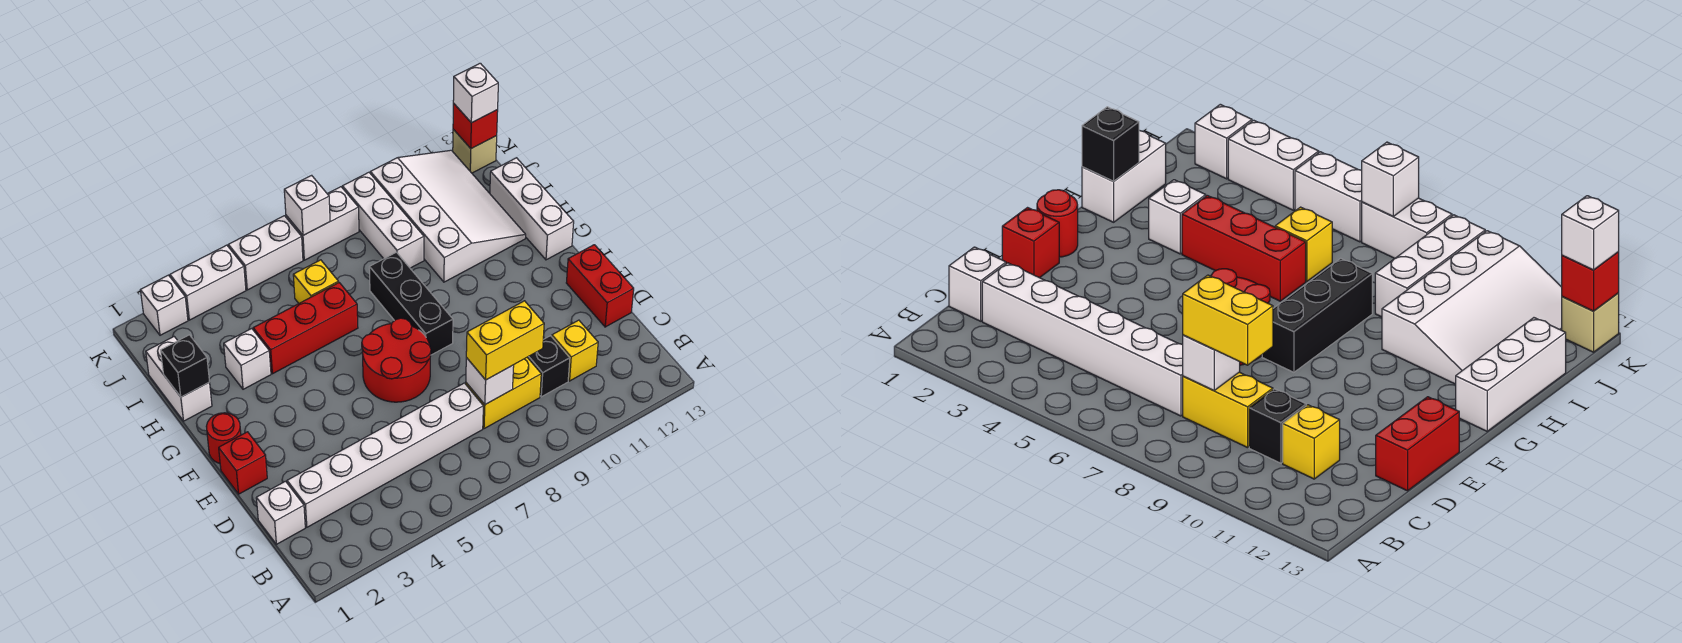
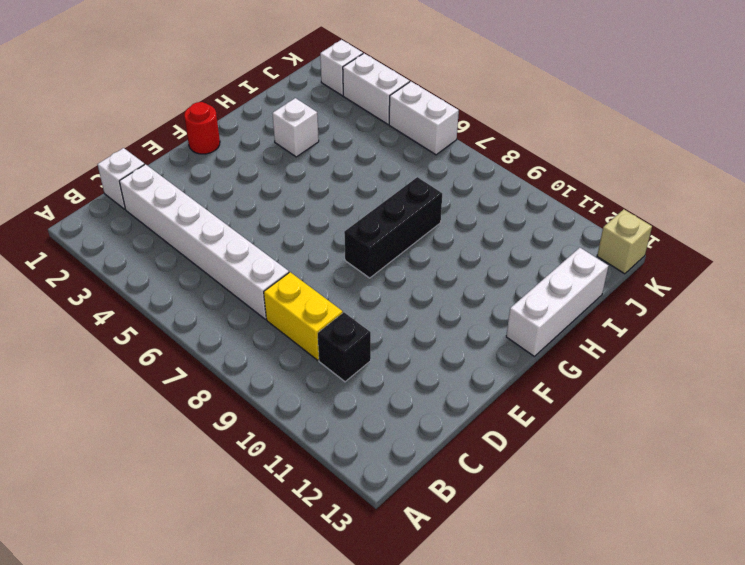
none -> yellow brick C11 level 1
none -> red brick D13:E13 level 1
none -> red brick E1 level 1

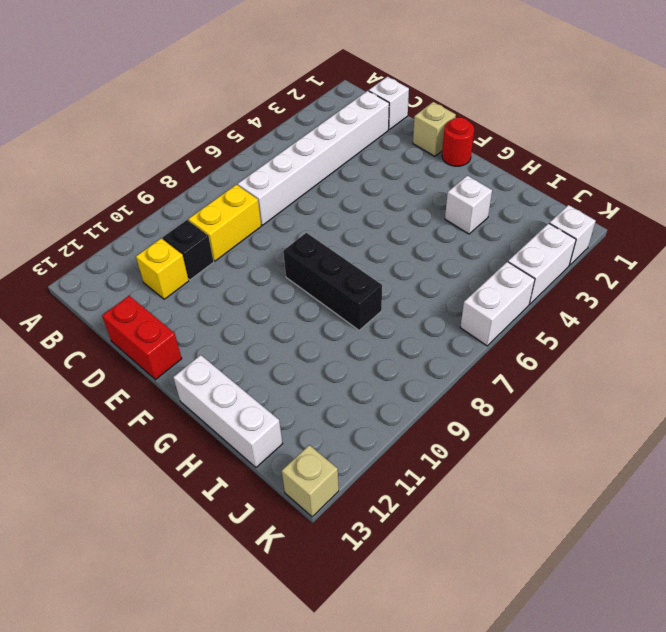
tan brick E1 level 1 -> red brick E1 level 1
none -> red round brick E6:F7 level 1
none -> white brick H1:I1 level 1
none -> red brick H4:H6 level 1

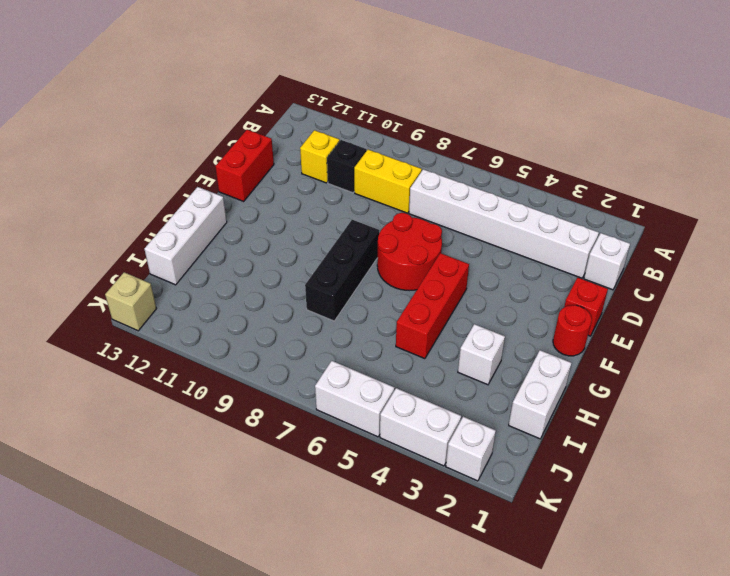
red brick F5:H5 level 1 -> red brick H4:H6 level 1
none -> white slope H10:K12 level 1 top 10
none -> yellow brick I6 level 1
none -> white brick I9:K9 level 1

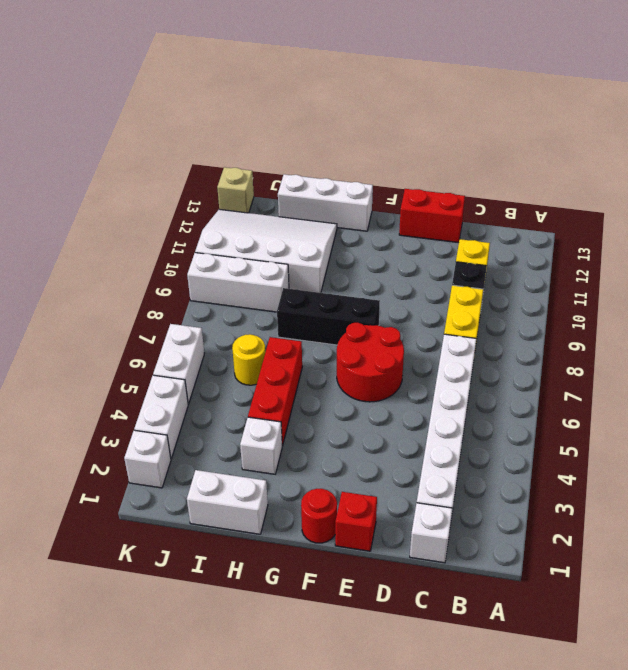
yellow round brick I6 level 1 -> yellow brick I6 level 1
none -> white brick K7:K8 level 1
none -> white brick C8 level 2
none -> black brick H1 level 2

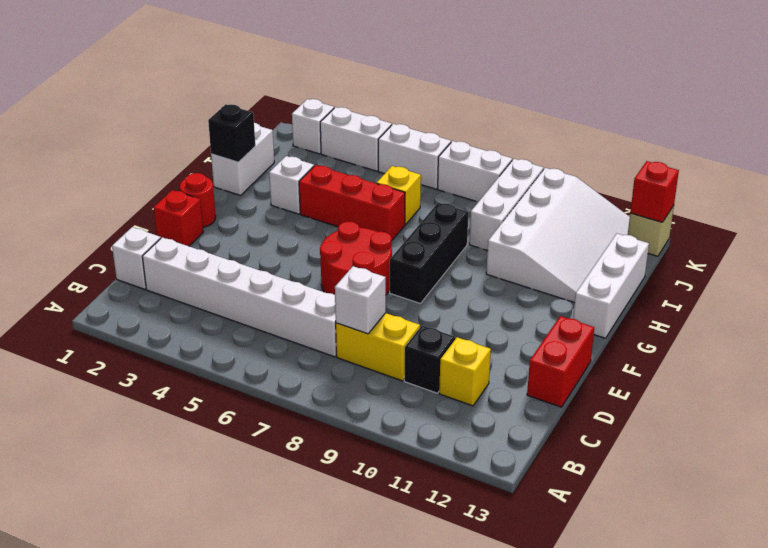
none -> white brick K7 level 2
none -> yellow brick C8:C9 level 3
none -> white brick K13 level 3

